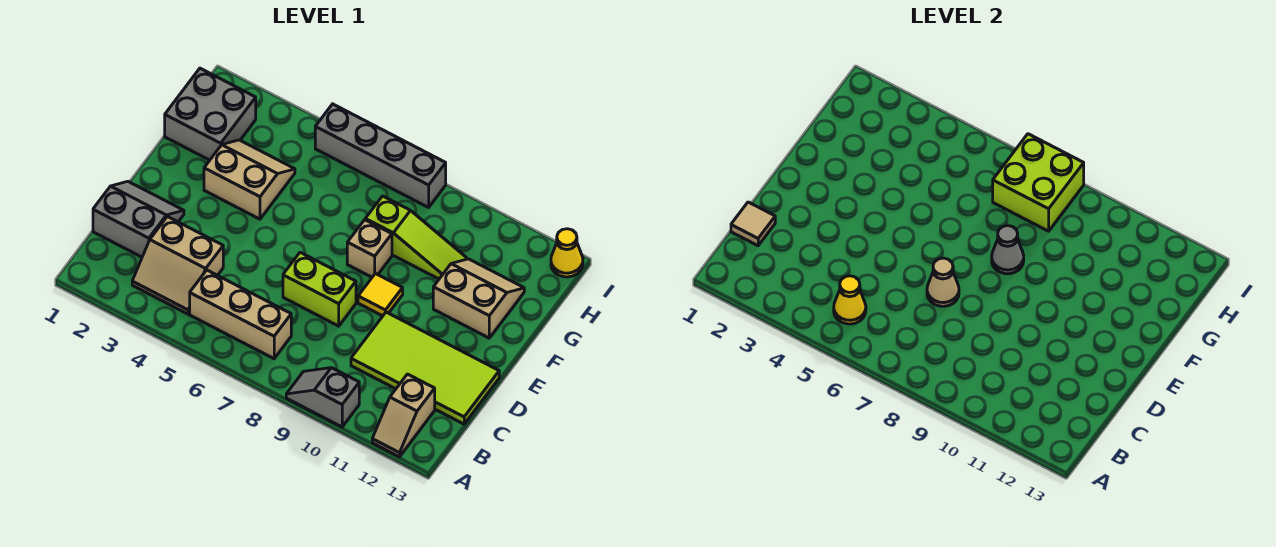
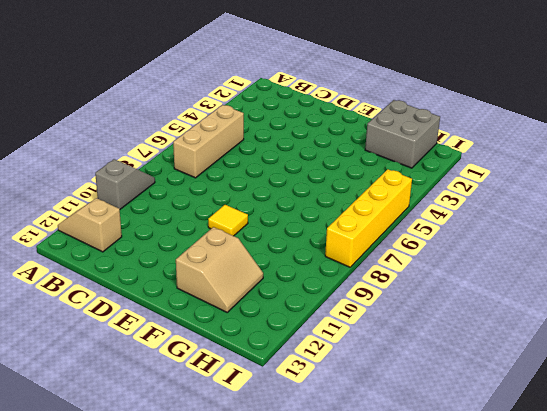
yellow brick I5:I8 level 1 -> grey brick I5:I8 level 1
none -> tan slope B3:C4 level 1 top C
none -> grey slope C1:D2 level 1 top C
none -> lime tile C10:D13 level 1

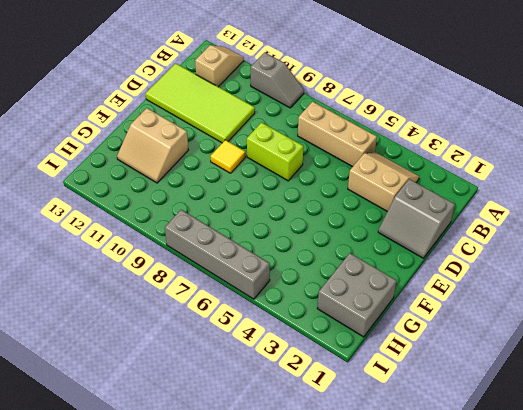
none -> tan slope F3:G4 level 1 top F
none -> tan brick F8 level 1
none -> lime slope G8:G10 level 1 top 8

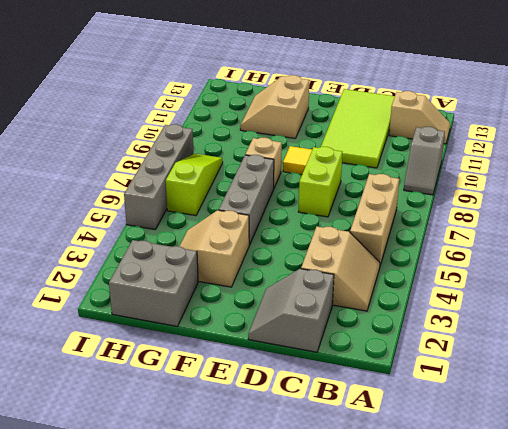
grey brick F5:F7 level 1 -> none
lime slope H6:H8 level 1 top 6 -> lime slope G8:G10 level 1 top 8
none -> yellow cone I13 level 1
none -> yellow cone B5 level 2
none -> tan tile C1 level 2

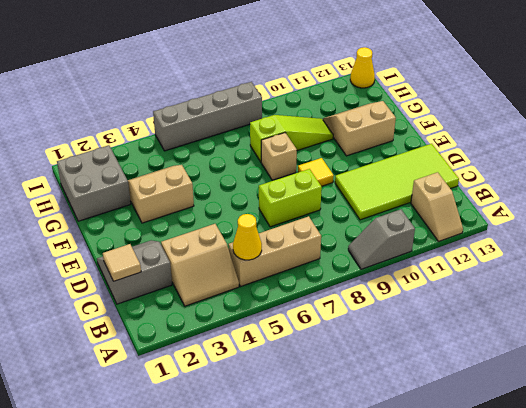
none -> tan cone D7 level 2
none -> grey cone F8 level 2
none -> lime brick H7:I8 level 2

